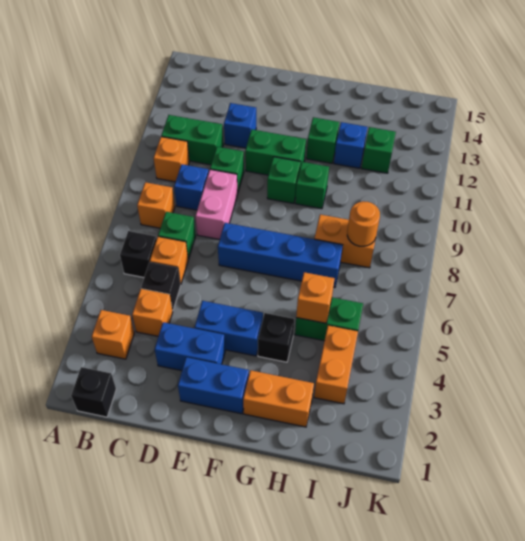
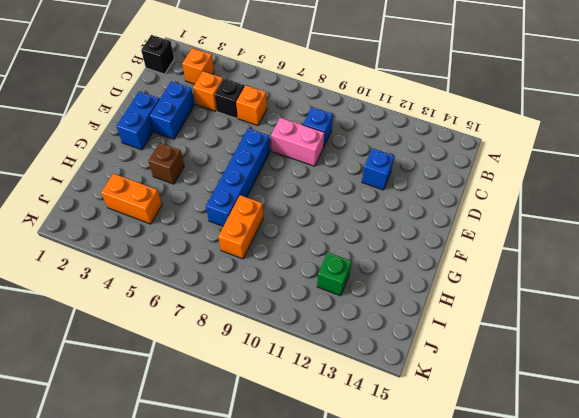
brown brick G4 level 1 -> black brick G4 level 1
none -> black brick B6 level 1
none -> orange brick B8 level 1
none -> orange brick B10 level 1
none -> green brick B11:C11 level 1

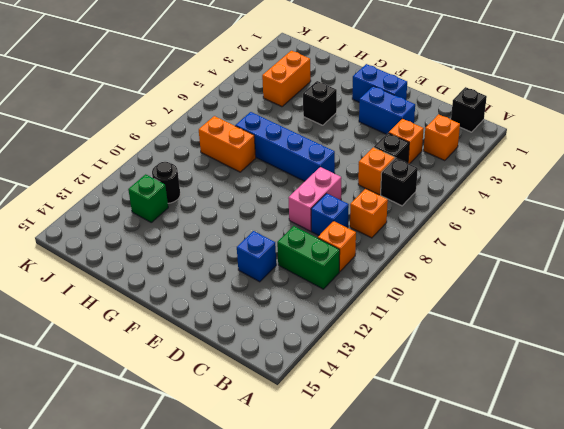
black round brick I11 level 1 -> none
none -> green brick C7 level 1
none -> green brick D10 level 1
none -> blue brick E4:F4 level 1
none -> green brick E11:F11 level 1

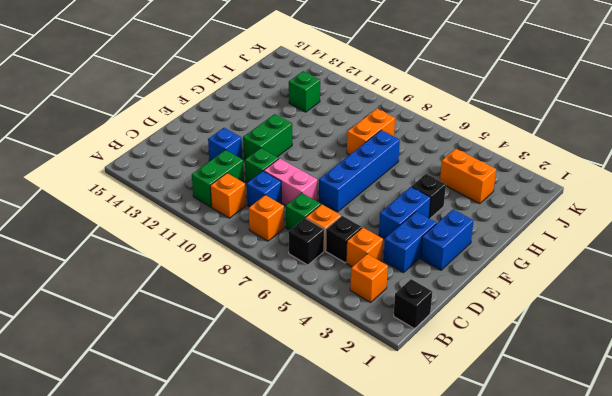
none -> green brick F10 level 1
none -> orange brick G2:H2 level 1
none -> green brick G10 level 1
none -> green brick G12 level 1

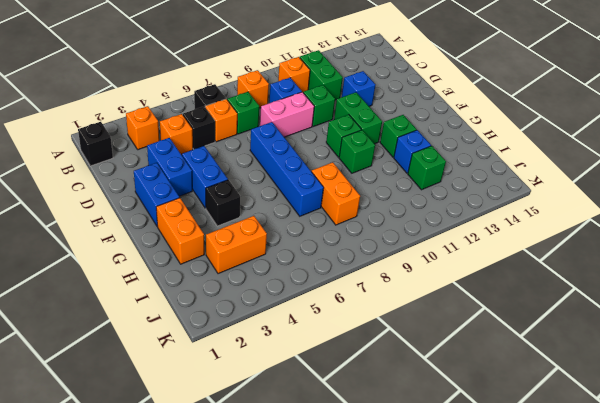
none -> green brick H5:I5 level 1
none -> orange brick H5 level 2
none -> orange round brick I8 level 2

